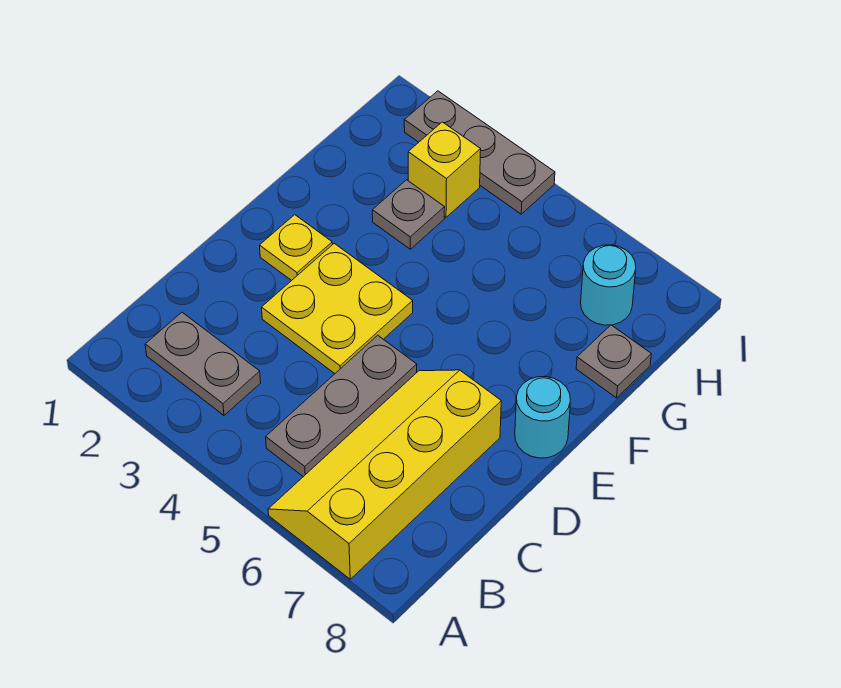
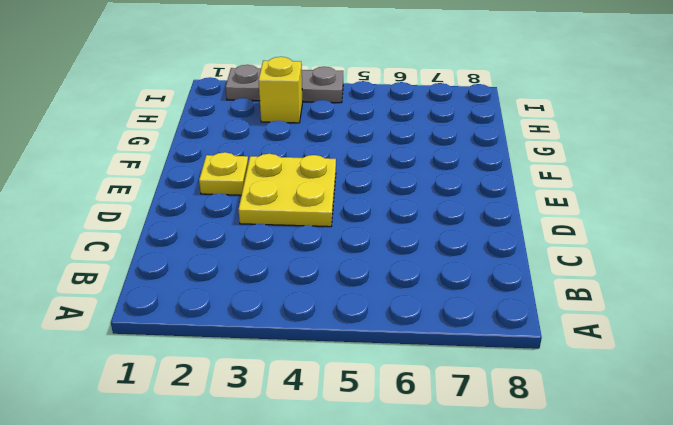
none -> yellow slope A6:D7 level 1 top 7
none -> grey plate B2:B3 level 1

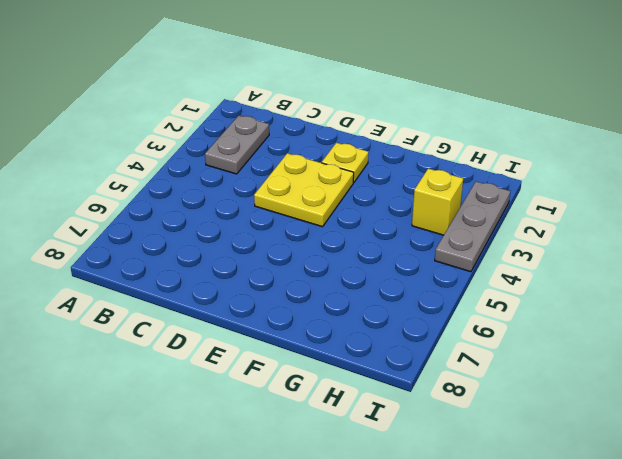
none -> yellow slope A6:D7 level 1 top 7
none -> grey plate B5:D5 level 1

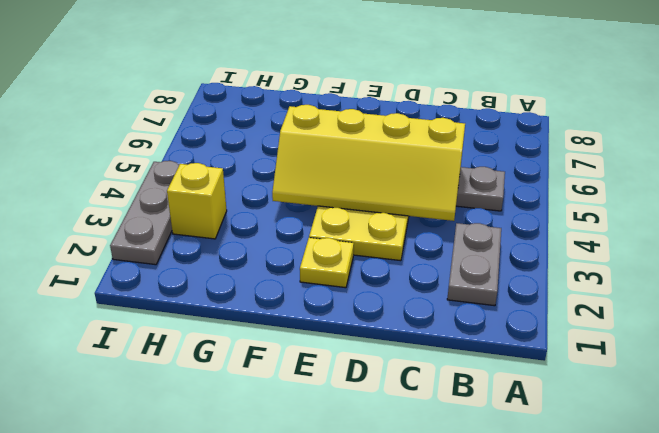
yellow slope C4:F5 level 2 top 5 -> yellow slope A6:D7 level 1 top 7
none -> cyan round brick E8 level 1
none -> grey plate G3 level 1

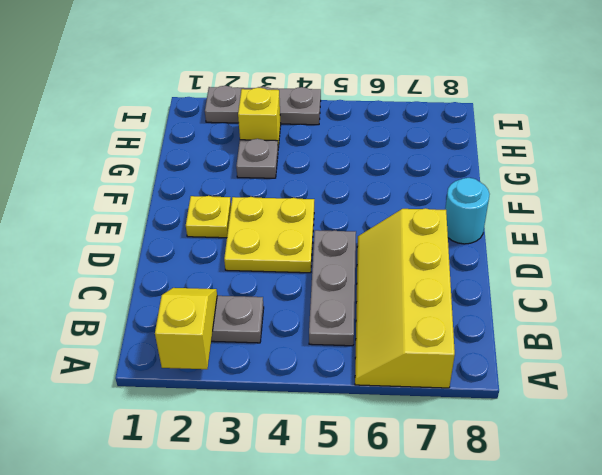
yellow slope A2:B2 level 2 top A -> none
none -> grey plate G8 level 1
none -> cyan round brick H7 level 1

